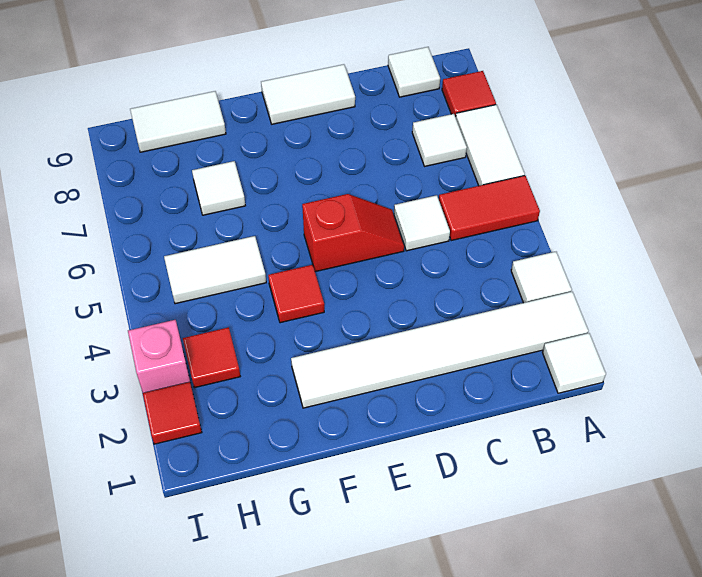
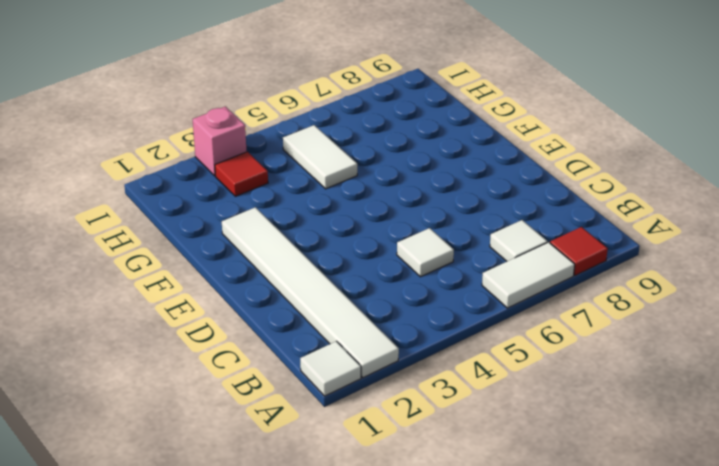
none -> white tile A3 level 1
none -> red tile A5:B5 level 1
none -> white tile B9 level 1

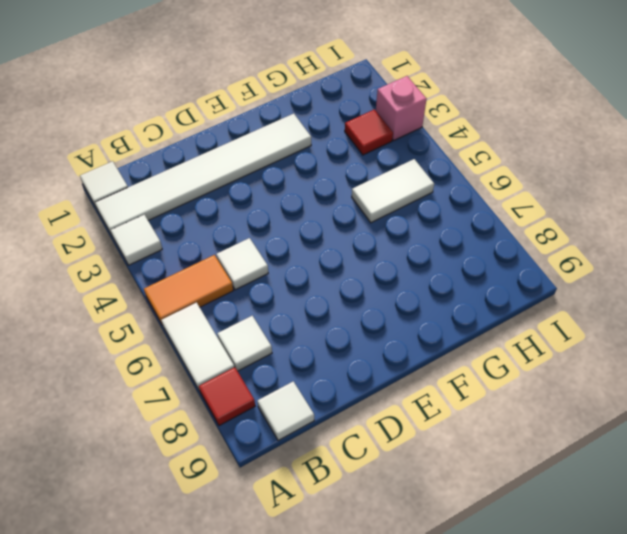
orange tile A5:B5 level 1 -> red tile A5:B5 level 1
none -> red slope D5:E5 level 1 top E
none -> white tile D9:E9 level 1
none -> red tile F4 level 1

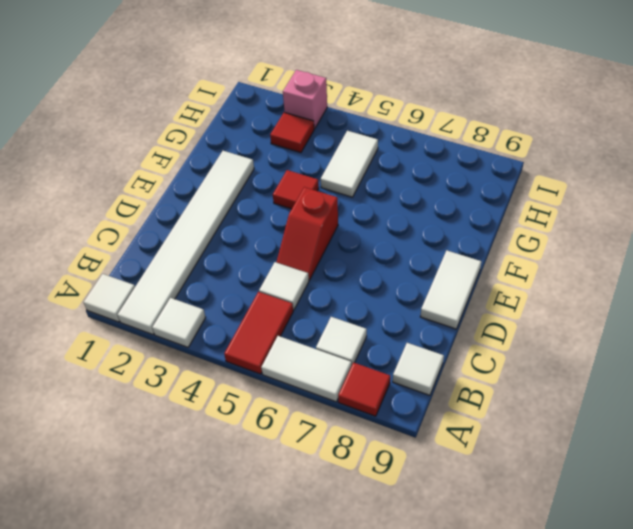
none -> white tile G7 level 1
none -> white tile G9:H9 level 1
none -> red tile I2 level 1

